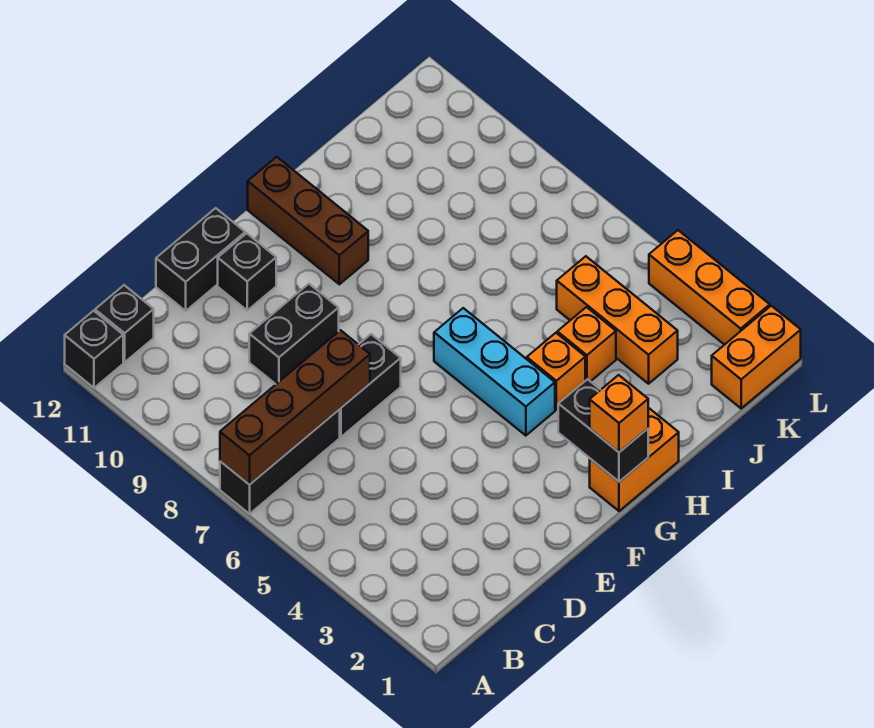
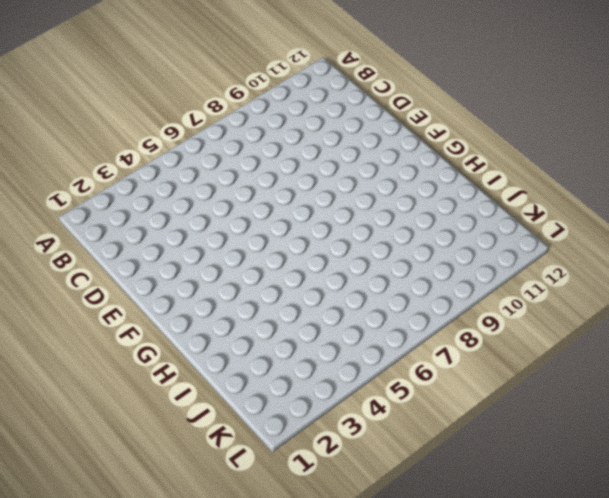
none -> black brick A7:C7 level 1
none -> black brick A12 level 1
none -> black brick B12 level 1

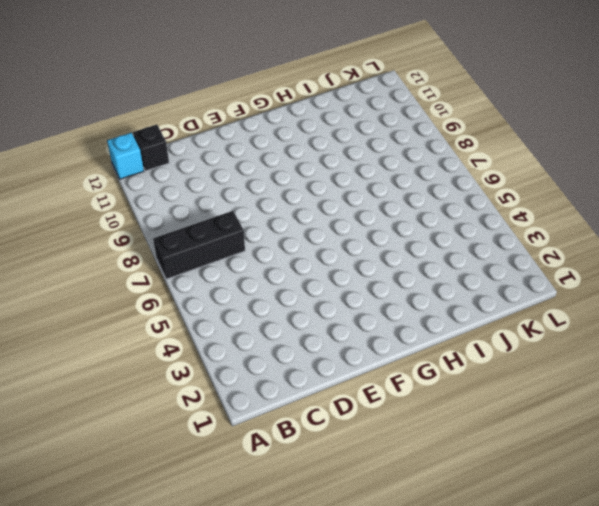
cyan brick A12 level 1 -> black brick A12 level 1
none -> black brick D7:E7 level 1
none -> black brick D9:E9 level 1
none -> black brick D12:E12 level 1

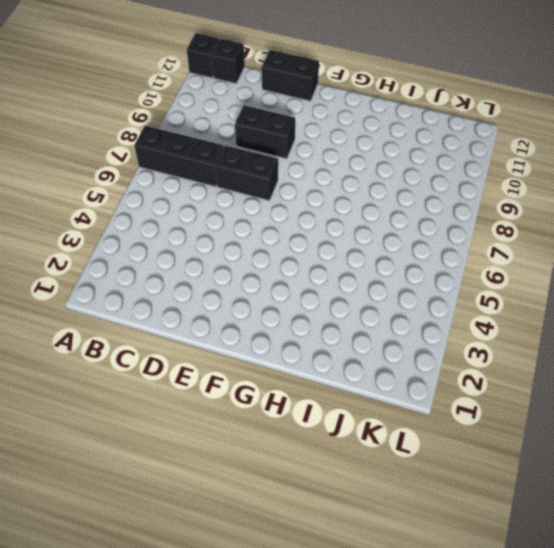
none -> black brick E11 level 1
none -> orange brick G1:H1 level 1
none -> cyan brick G4:G6 level 1

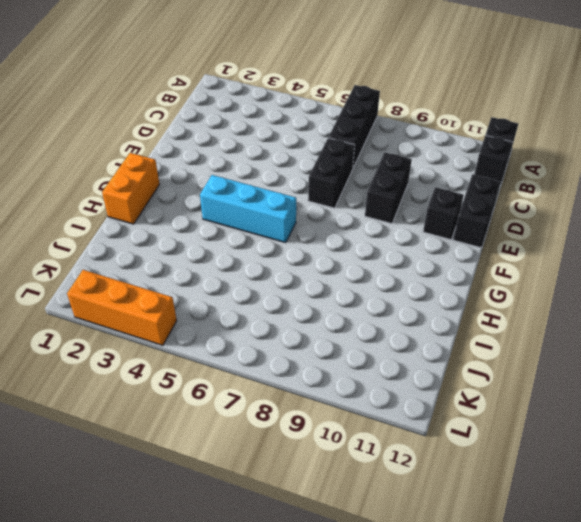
none -> brown brick G10:G12 level 1
none -> orange brick H4 level 1
none -> orange brick I4 level 1

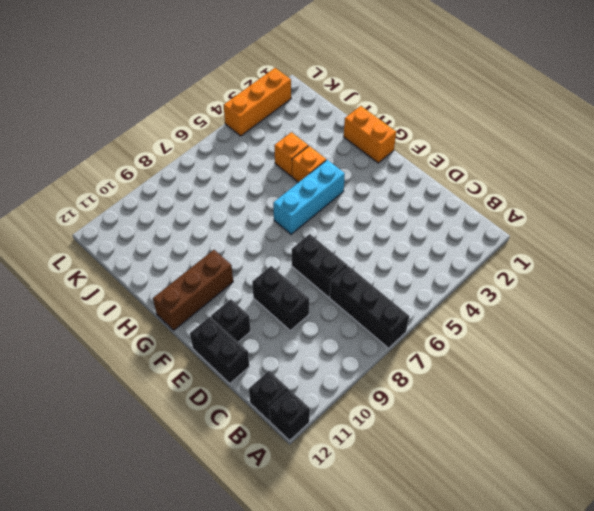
none -> orange brick J3:J5 level 1
none -> orange brick K1:L1 level 1
none -> brown brick A7:D7 level 2

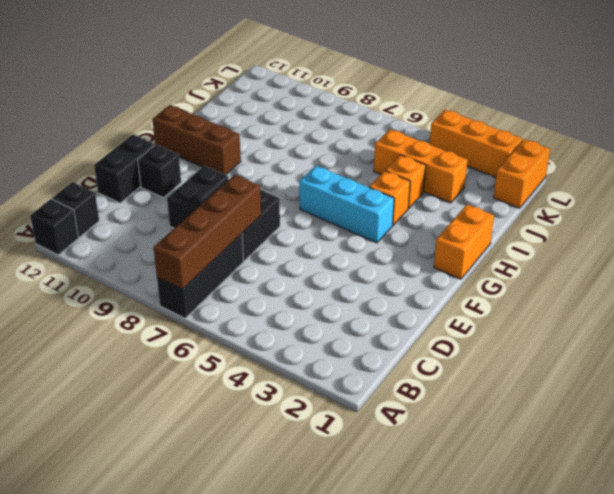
none -> black brick G1:G2 level 2
none -> orange brick G1 level 3

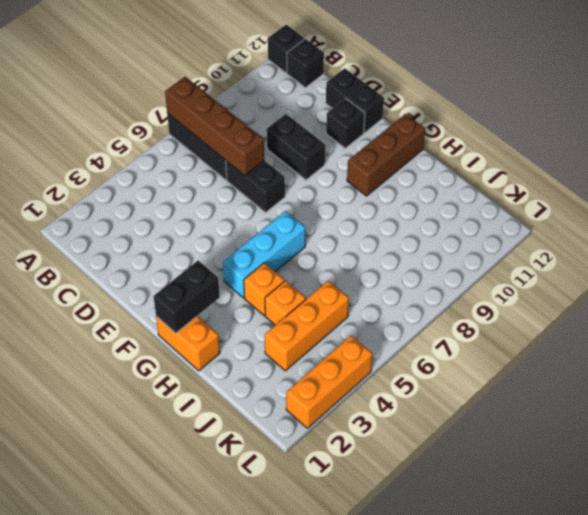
none -> orange brick K1:L1 level 1
none -> orange brick G1 level 3

